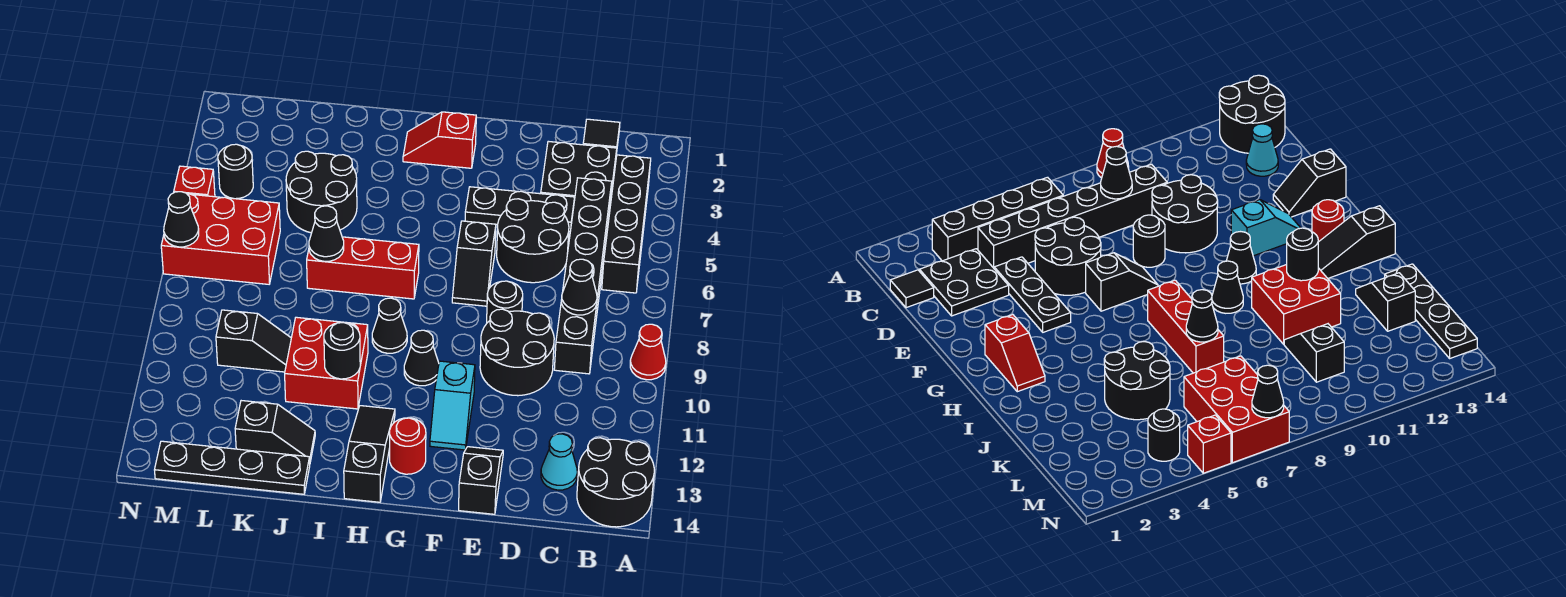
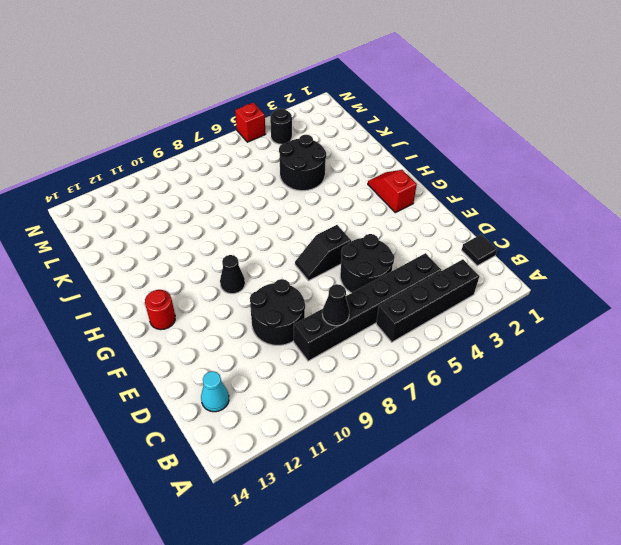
none -> red cone A9 level 1
none -> black round brick A13:B14 level 1
none -> black plate C2:D3 level 1
none -> black plate D4:F4 level 1

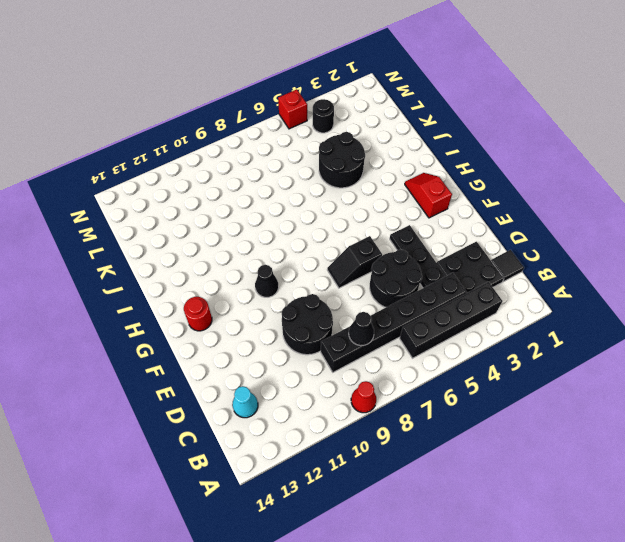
none -> black round brick A13:B14 level 1
none -> black round brick E8 level 1
none -> black slope E13:E14 level 1 top 14
none -> cyan slope F11:F12 level 1 top 11

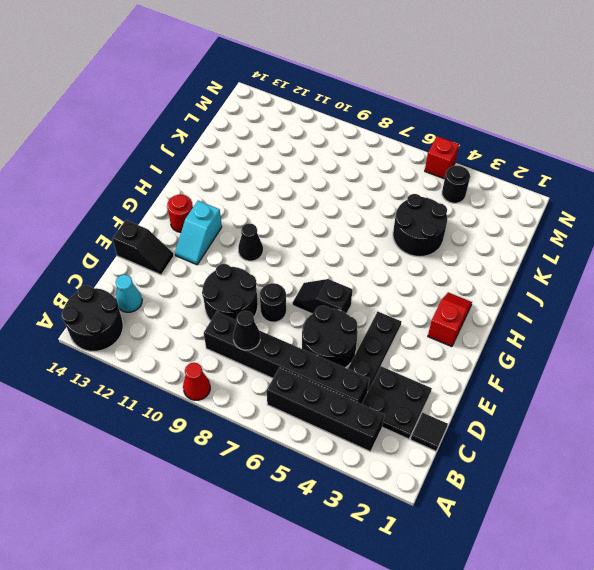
cyan slope F12:G12 level 1 top G -> cyan slope F11:F12 level 1 top 11
none -> red brick H7:J7 level 1
none -> black cone H9 level 1
none -> black slope H12:H14 level 1 top 14
none -> red brick I10:J11 level 1

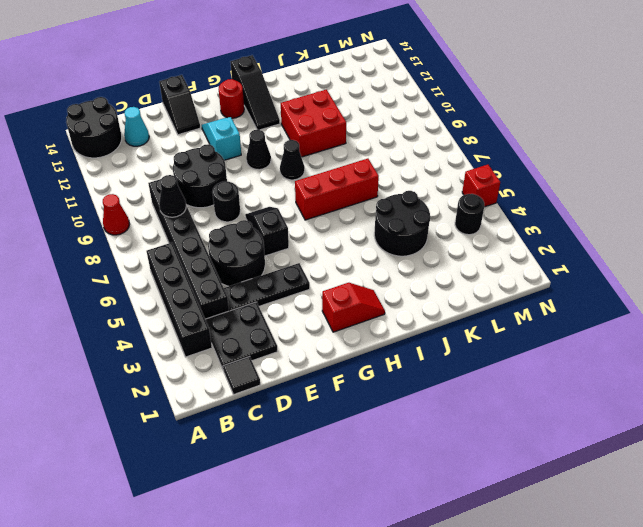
none -> black slope J13:K13 level 1 top K
none -> black plate J14:M14 level 1
none -> black slope K10:L10 level 1 top L
none -> red brick L6:N7 level 1

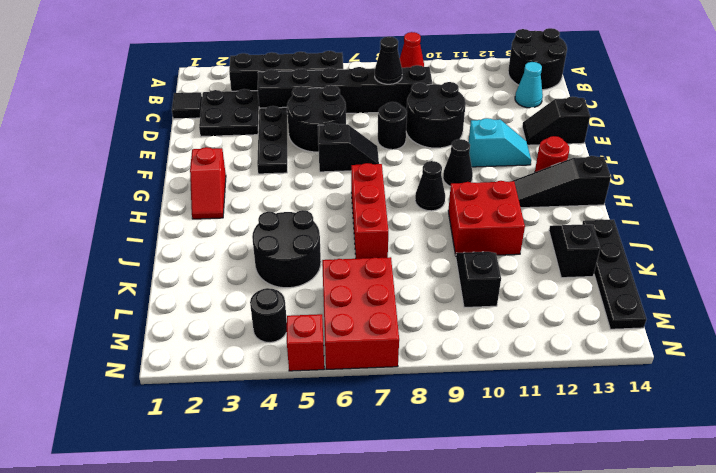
none -> black round brick I11 level 2
none -> black cone J7 level 2
none -> black cone N7 level 2

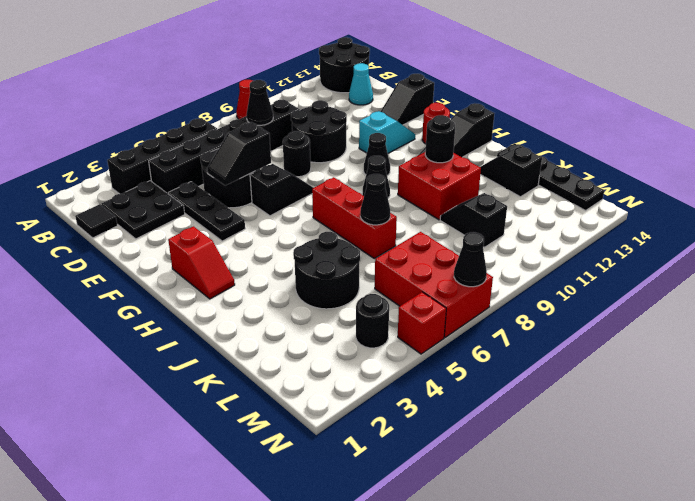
black slope E5:E6 level 2 top 6 -> none

